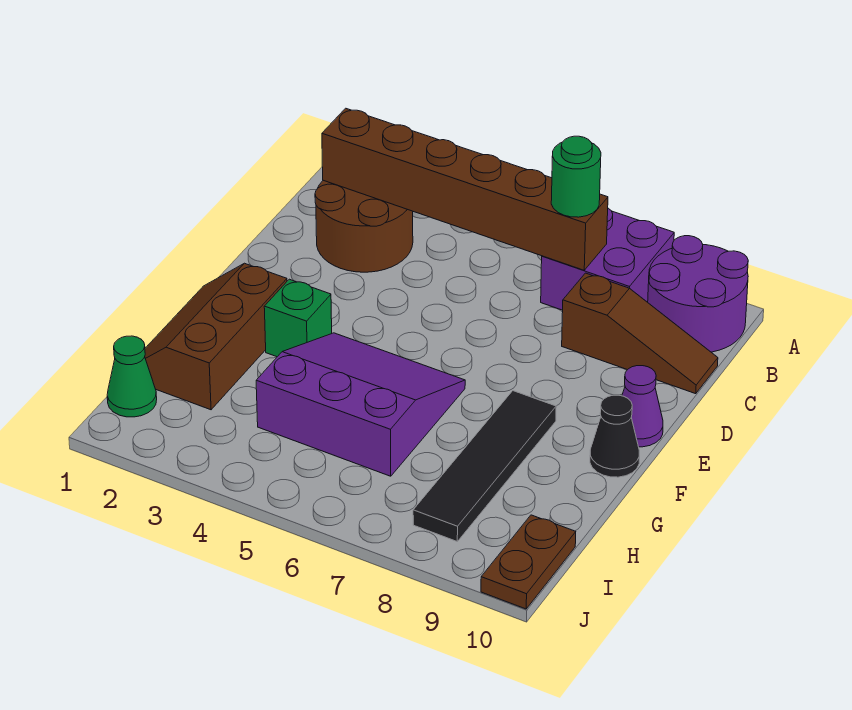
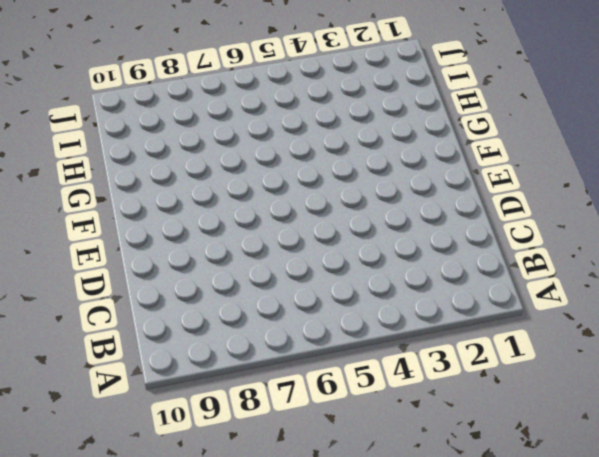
none -> purple brick A7:B8 level 1
none -> purple round brick A9:B10 level 1
none -> brown round brick B2:C3 level 1

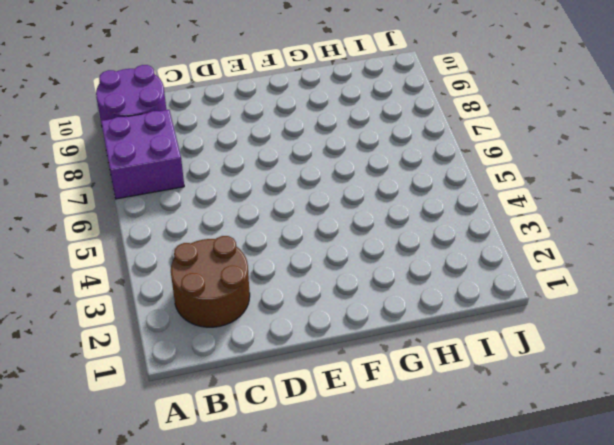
none -> brown slope C8:C10 level 1 top 8
none -> purple cone E10 level 1
none -> brown slope F1:H2 level 1 top 2

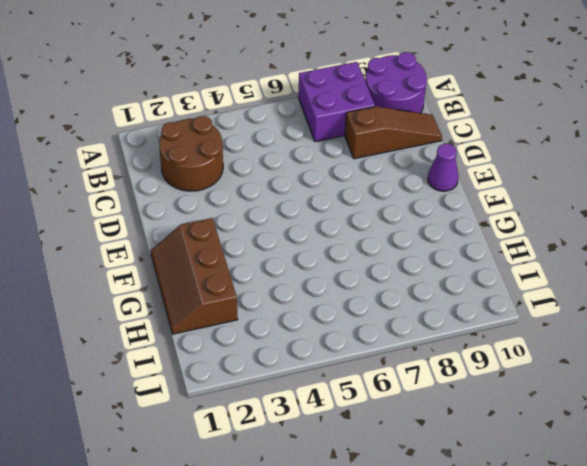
none -> green brick F3 level 1
none -> purple slope F4:H6 level 1 top H
none -> black tile F8:I8 level 1

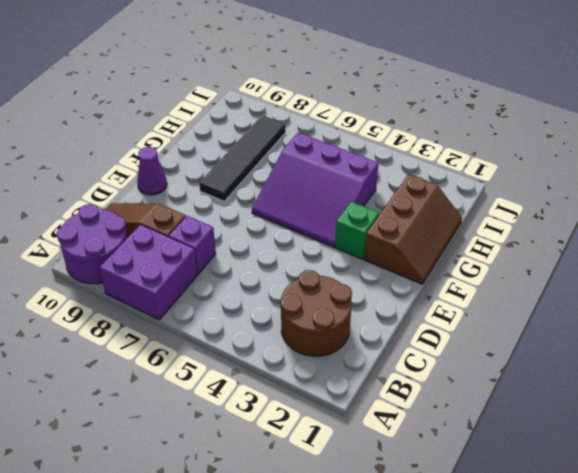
purple brick C7 level 1 -> none
none -> black cone F10 level 1
none -> green cone I1 level 1
none -> brown plate I10:J10 level 1

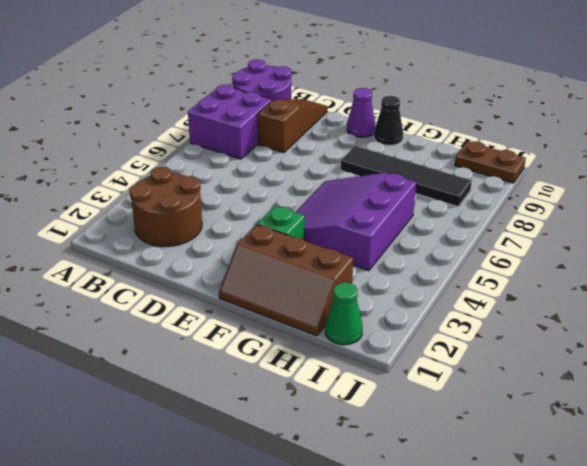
none -> brown brick B2:B7 level 2
none -> green round brick B7 level 3

